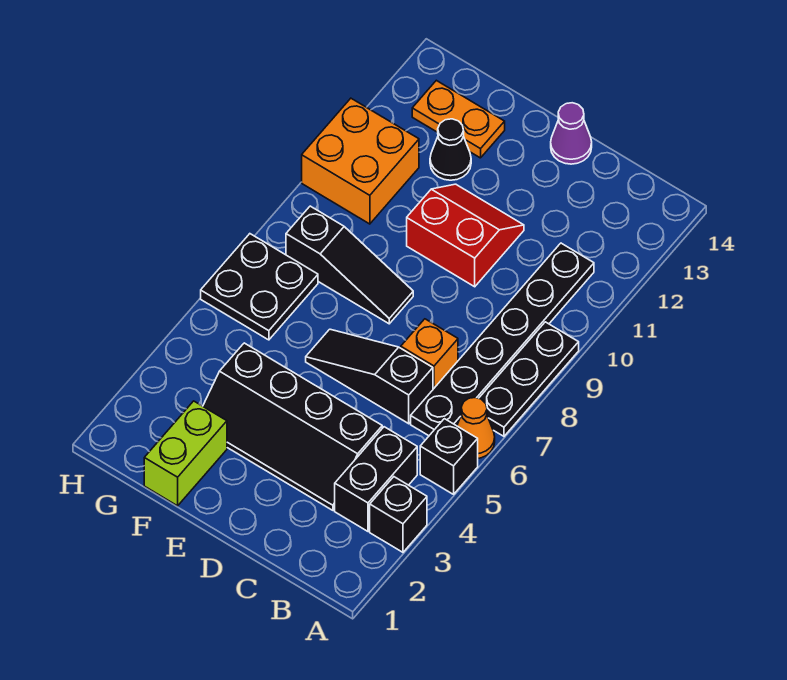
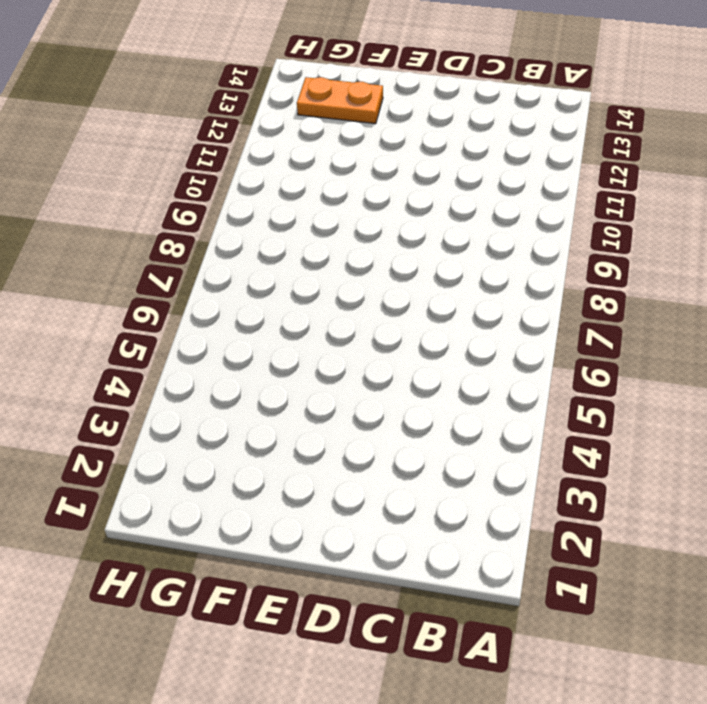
none -> black brick A3 level 1
none -> black brick A5 level 1
none -> orange cone A6 level 1

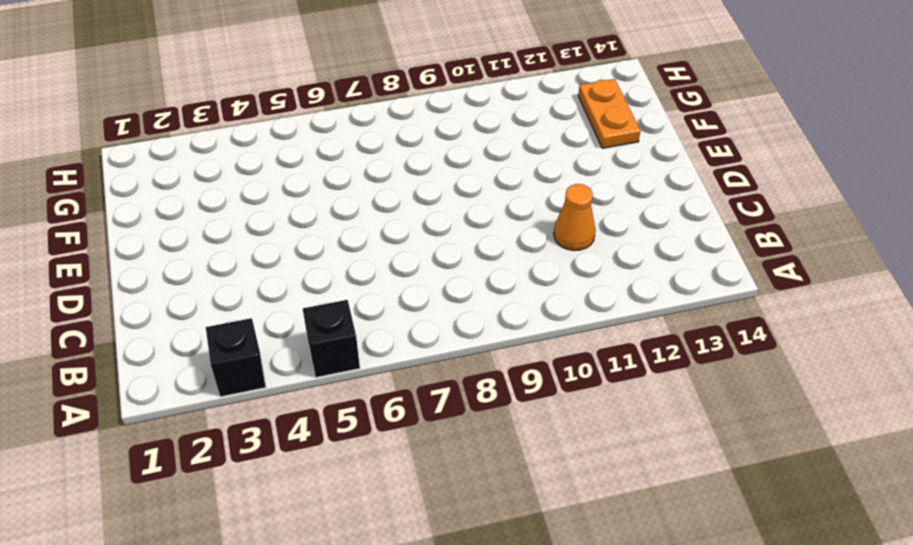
orange cone C11 level 1 -> orange cone A6 level 1
none -> black plate A7:A9 level 1
none -> black brick B3:B4 level 1
none -> black plate B6:B11 level 1

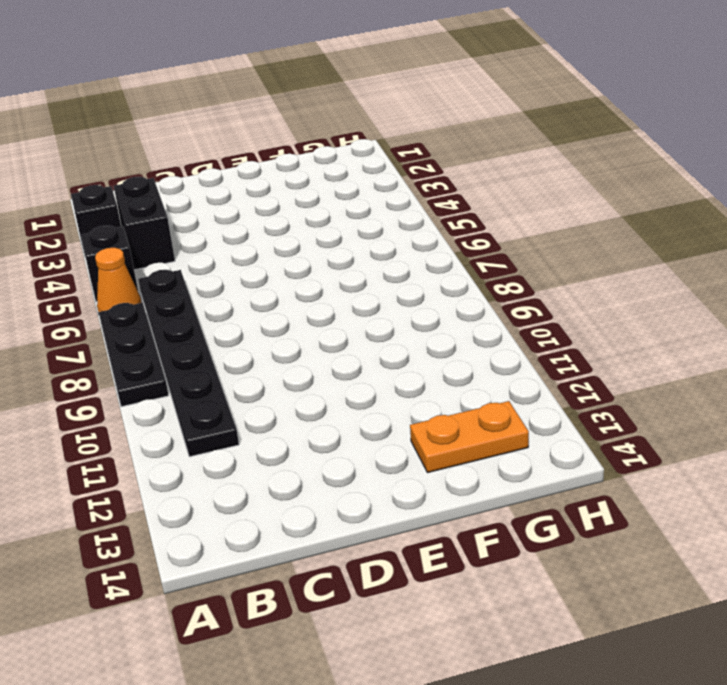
none -> black slope C3:F4 level 1 top 4
none -> black slope C6:E6 level 1 top C
none -> orange brick C7 level 1

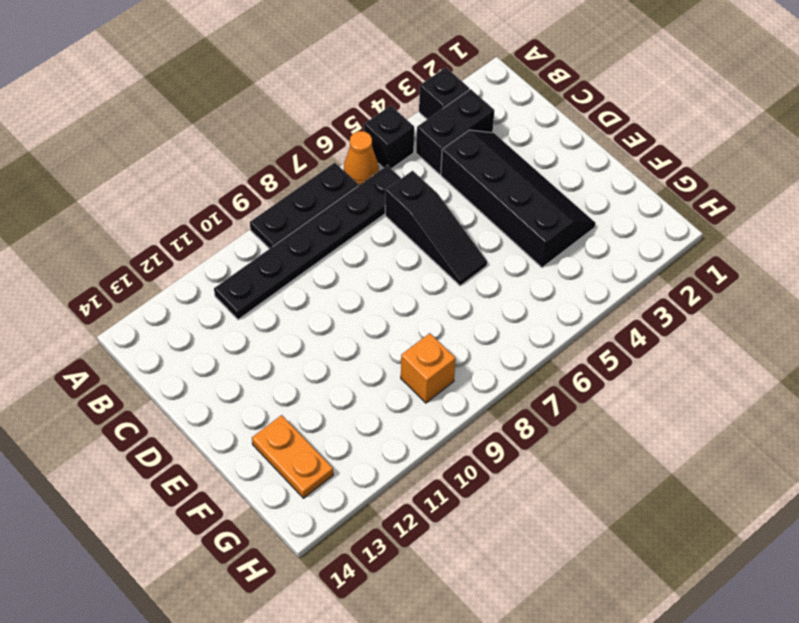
orange brick G9 level 1 -> orange brick C7 level 1
none -> red slope D10:E11 level 1 top 10
none -> purple cone D14 level 1
none -> black slope E8:G8 level 1 top G

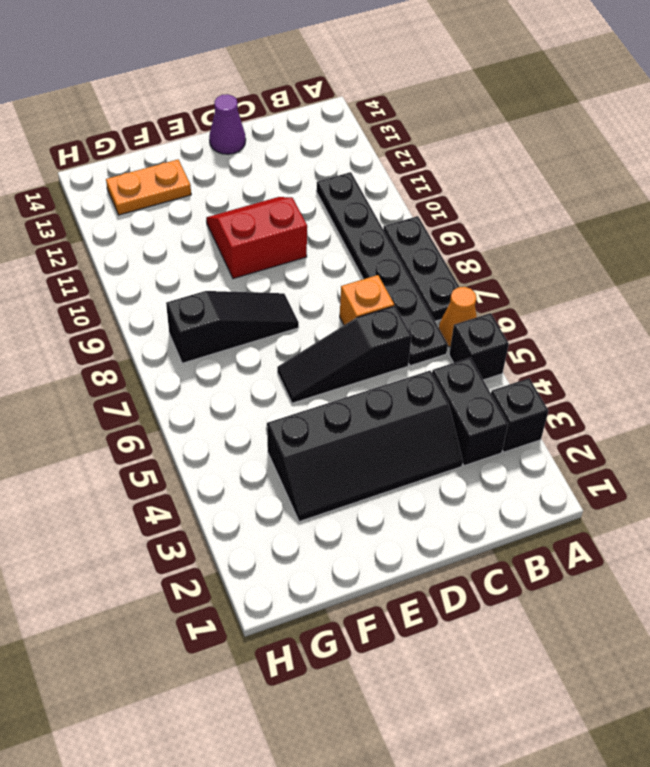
none -> lime brick F1:F2 level 1
none -> black cone F12 level 1
none -> black plate G6:H7 level 1

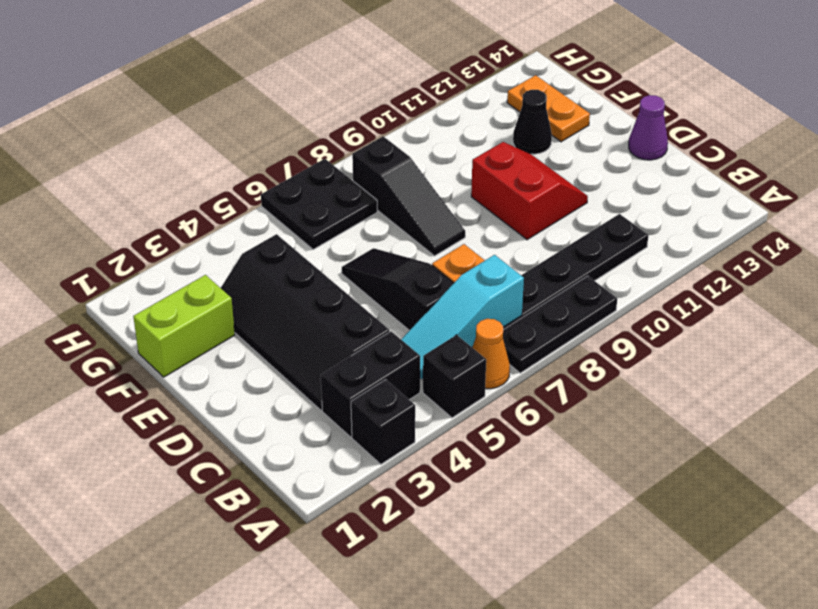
cyan slope B5:B7 level 2 top 7 -> none
none -> orange brick G10:H11 level 1

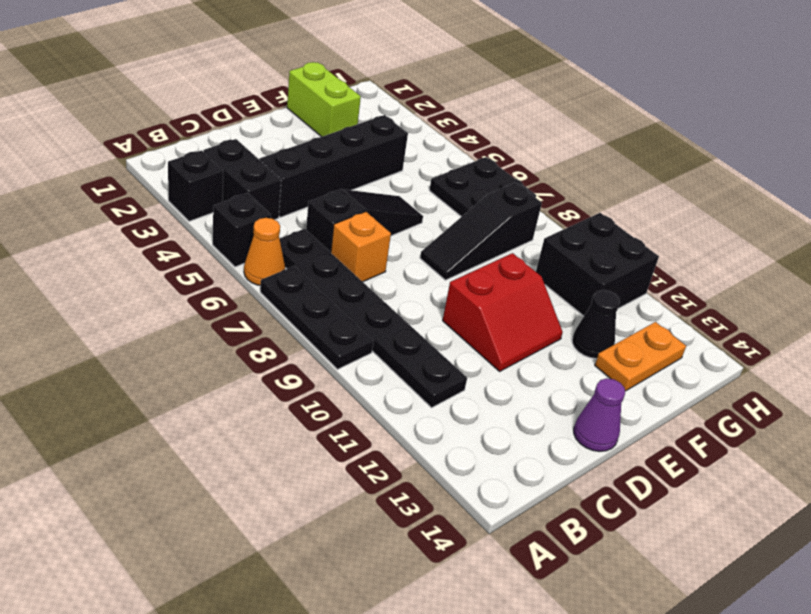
black brick G10:H11 level 1 -> orange brick G10:H11 level 1

